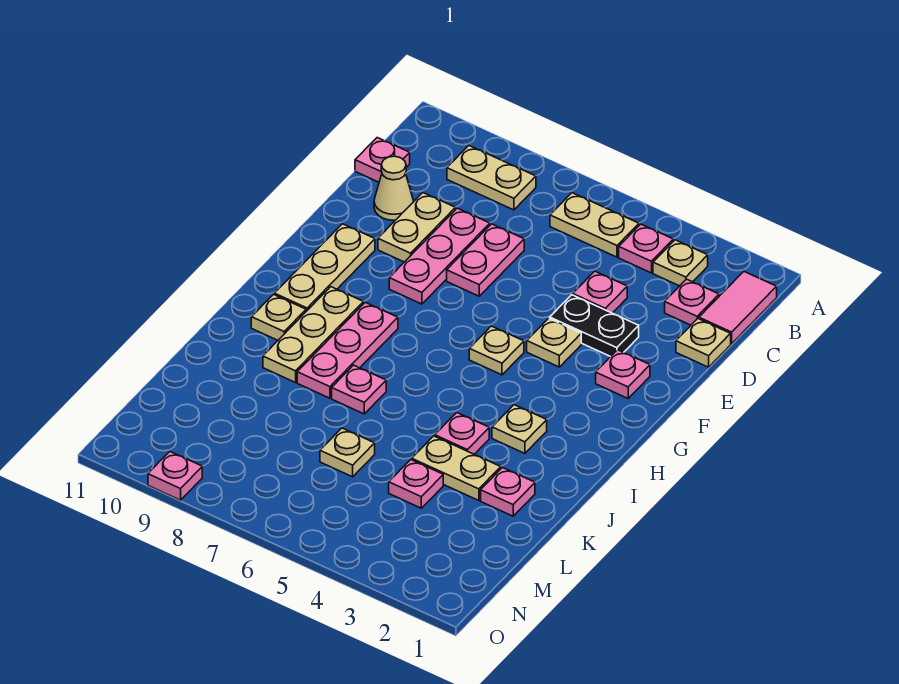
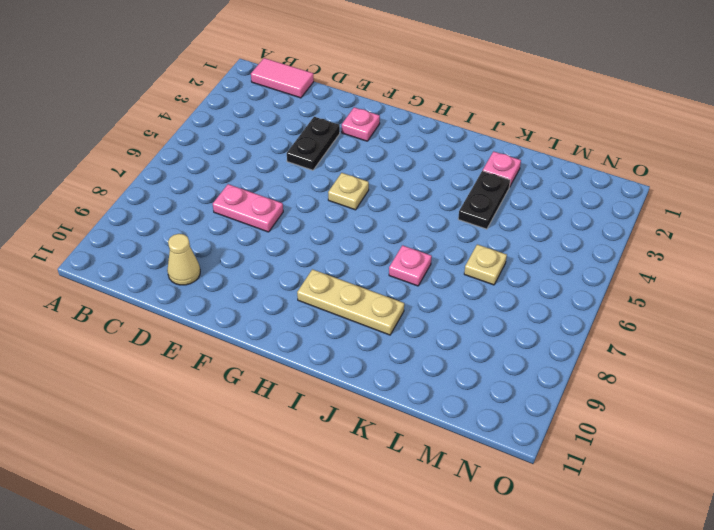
black plate K3:K4 level 1 -> tan plate K3:K4 level 1
none -> tan plate B3 level 1
none -> pink plate B4 level 1
none -> tan plate B5:B6 level 1

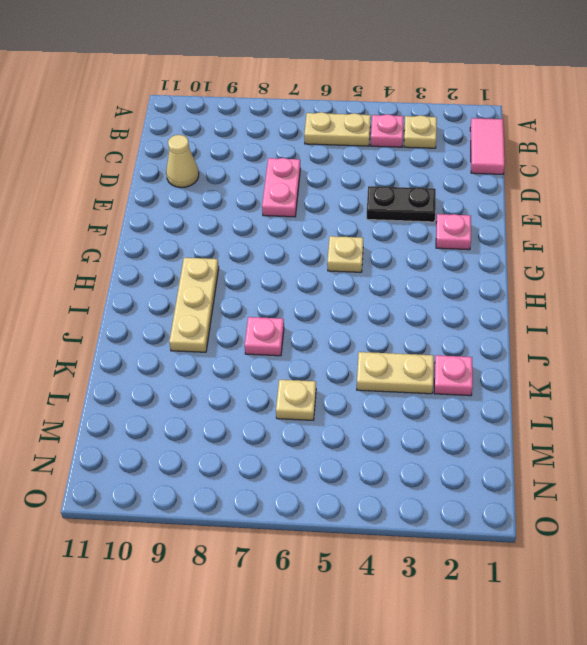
none -> tan plate B8:B9 level 1
none -> pink plate C2 level 1
none -> pink plate C11 level 1

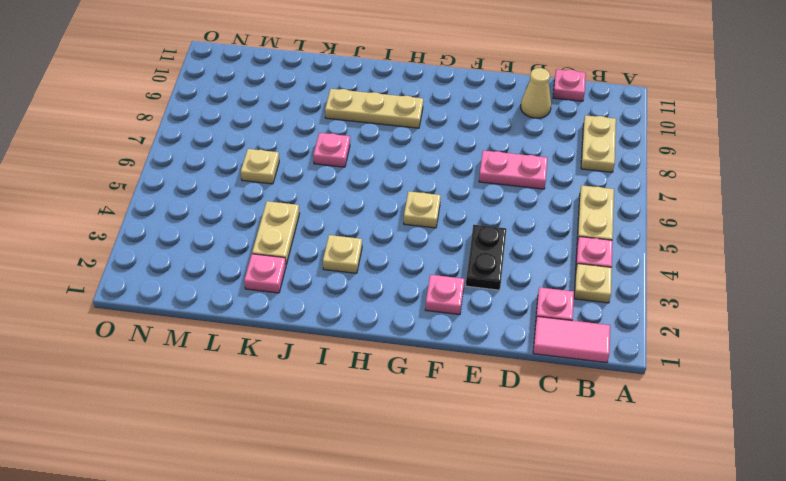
none -> tan plate D1 level 1
none -> pink plate D4 level 1
none -> pink plate D8:F8 level 1

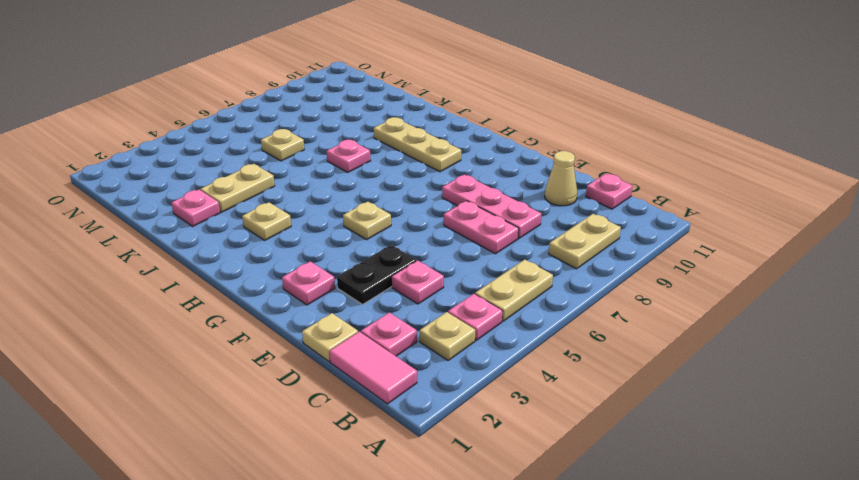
none -> tan plate D9:E9 level 1
none -> tan plate F4 level 1
none -> tan plate F10:H10 level 1

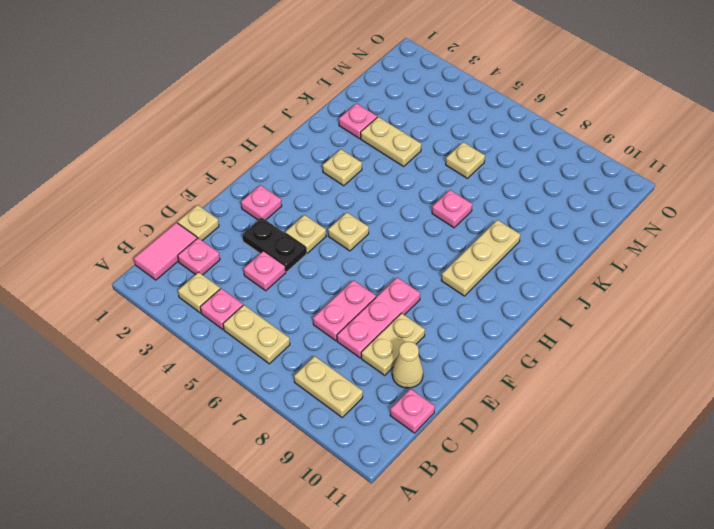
none -> tan plate F10:H10 level 1
none -> pink plate H8:J8 level 1
none -> tan plate I10 level 1

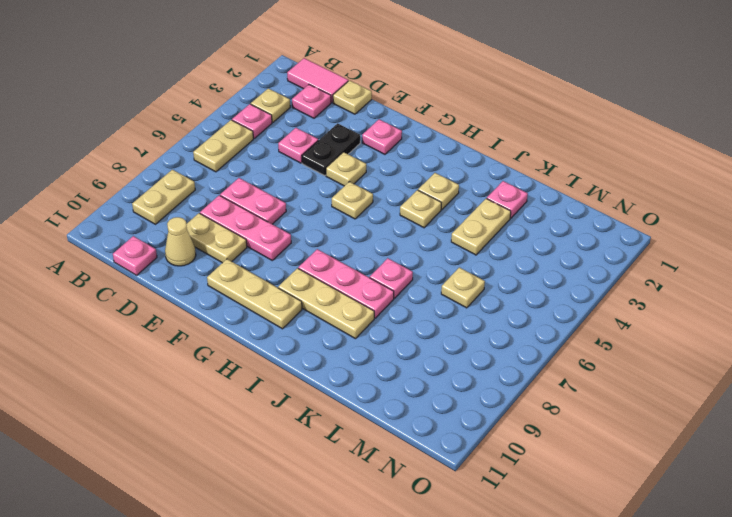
tan plate I4 level 1 -> tan plate I10 level 1
none -> pink plate J4 level 1
none -> pink plate L4 level 1
none -> pink plate O9 level 1

